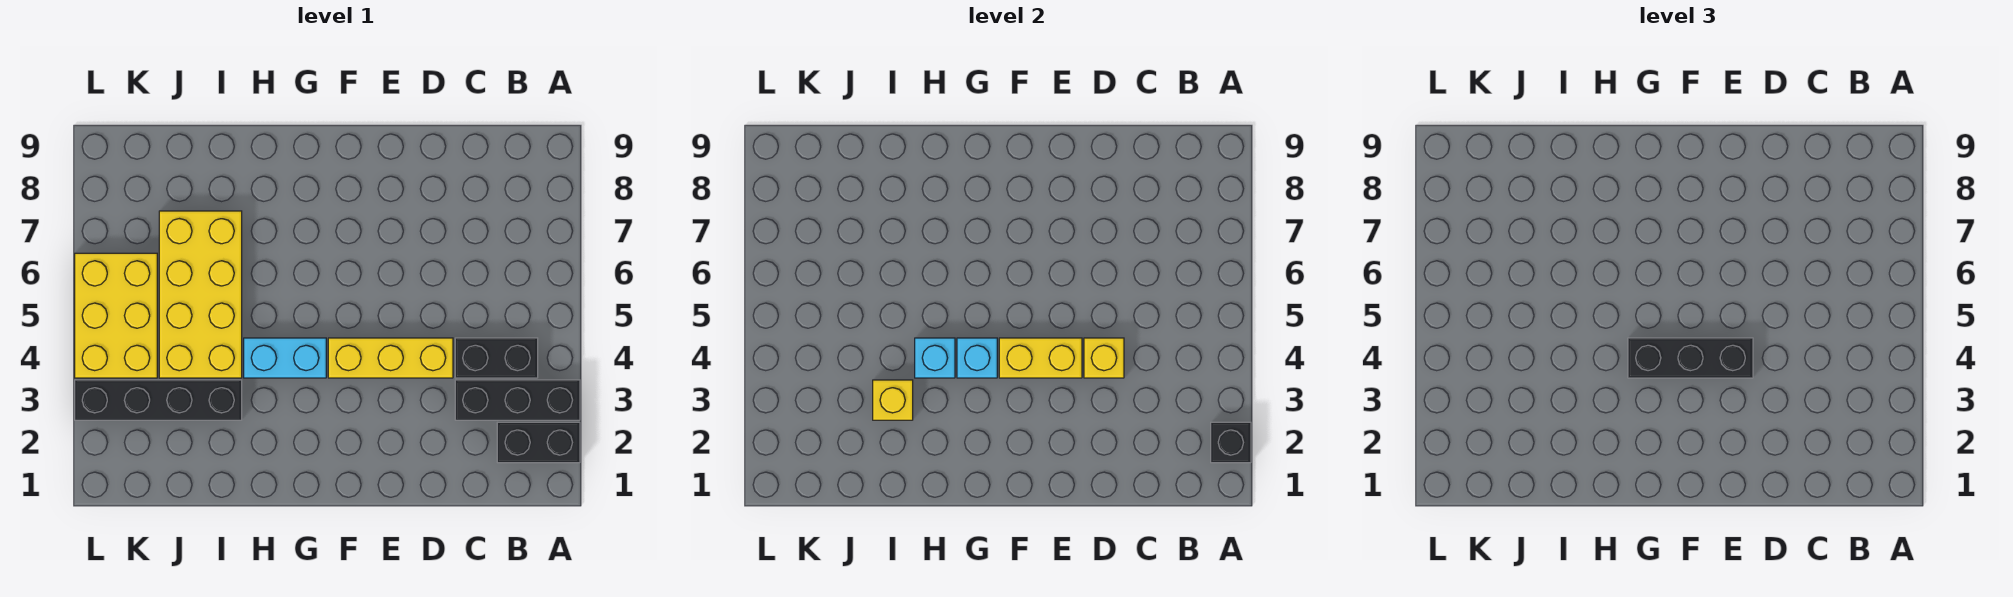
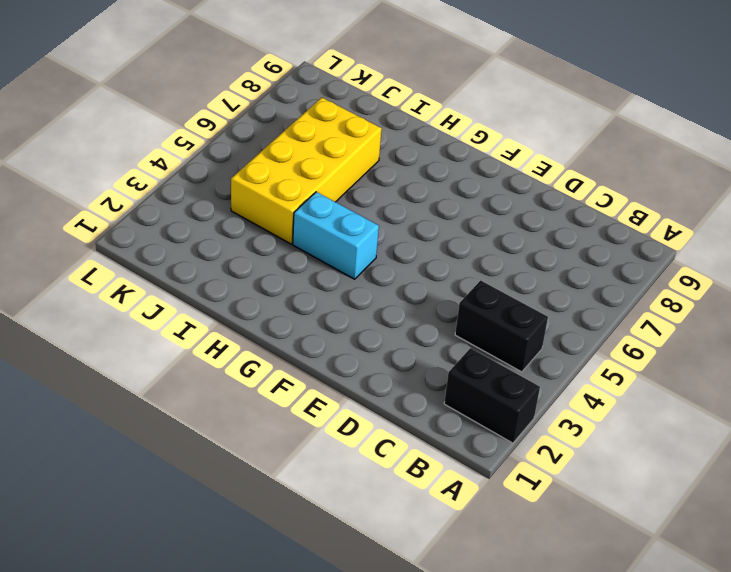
none -> black brick A3:C3 level 1
none -> yellow brick D4:F4 level 1
none -> black brick I3:L3 level 1

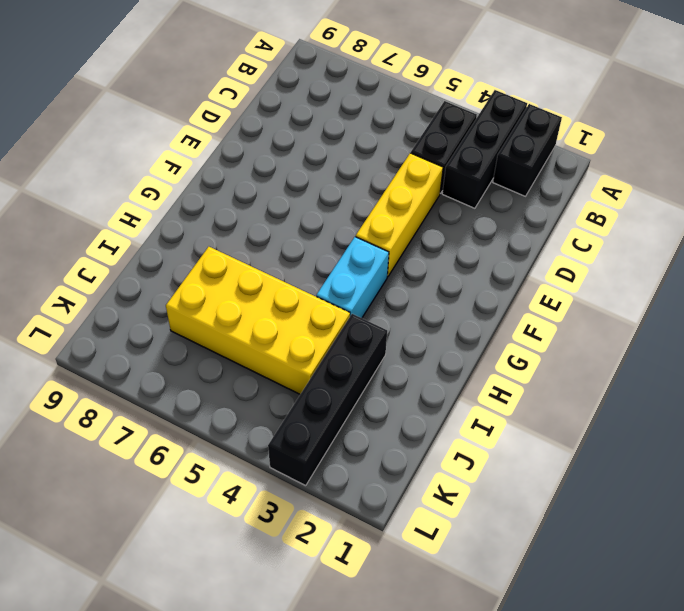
none -> yellow brick K4:L6 level 1
none -> black brick A2 level 2
none -> yellow brick D4 level 2

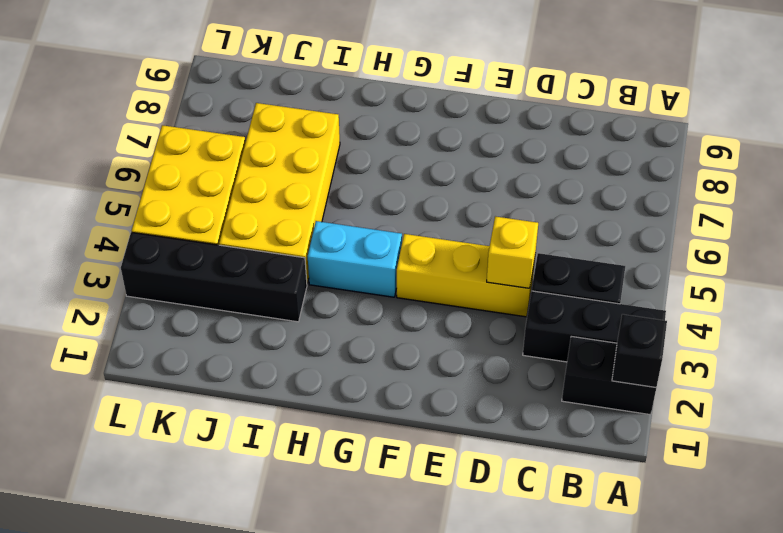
none -> yellow brick E4:F4 level 2
none -> cyan brick G4 level 2
none -> cyan brick H4 level 2

